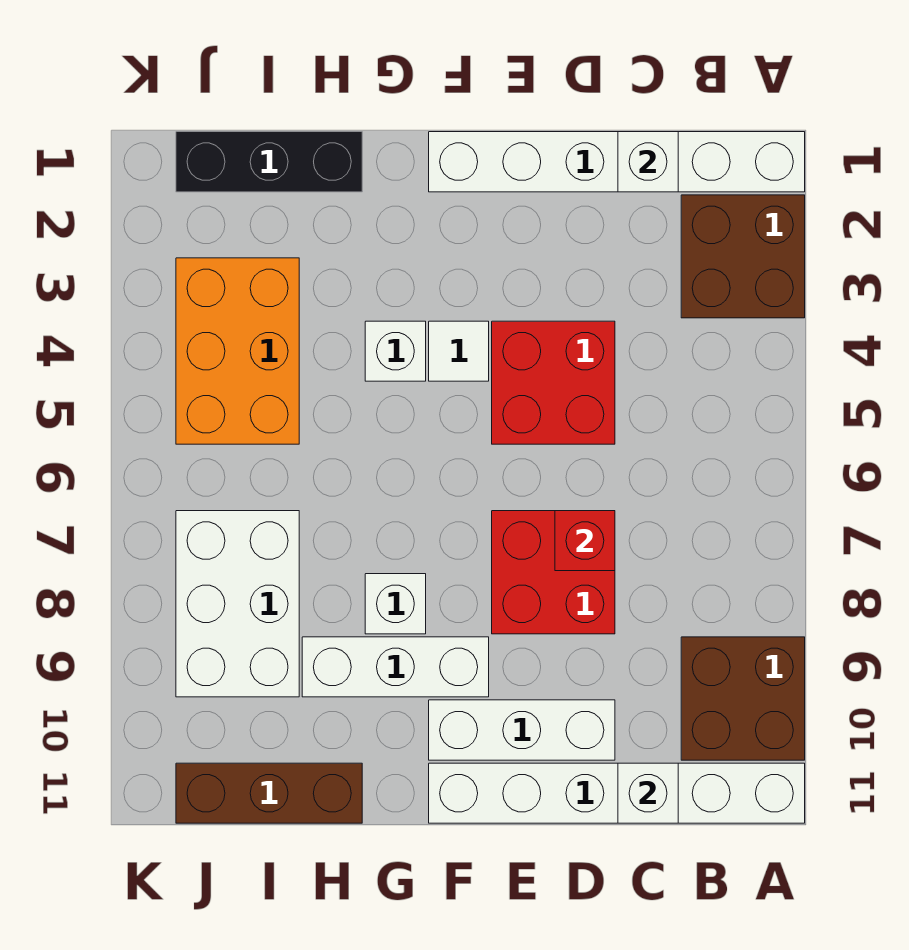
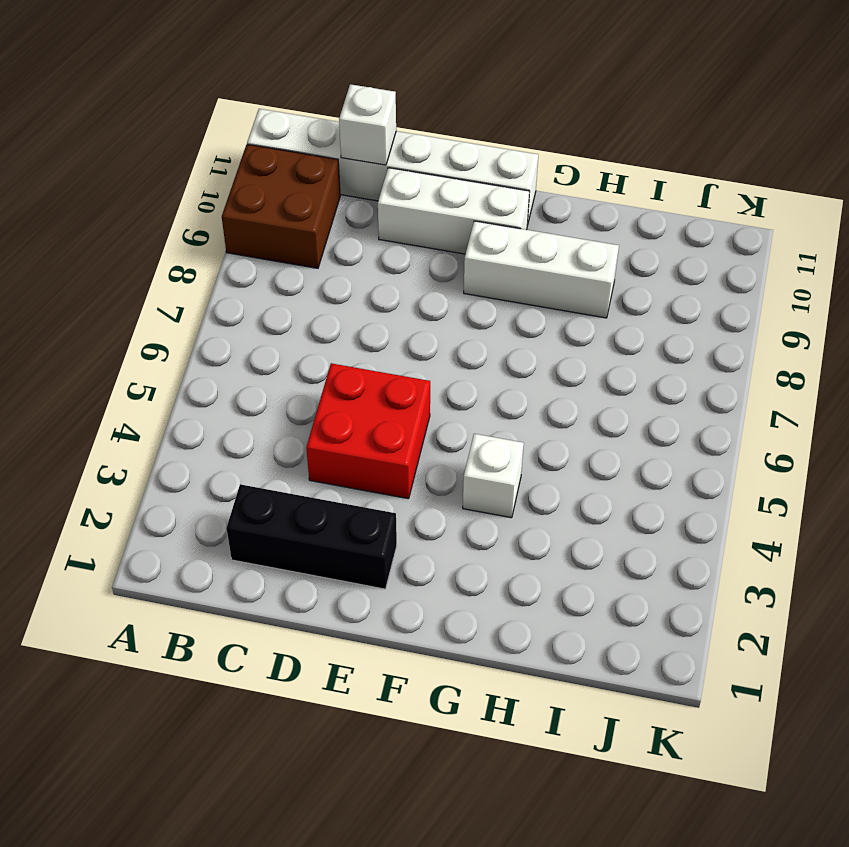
black brick C2:E2 level 1 -> black brick H1:J1 level 1
none -> white brick A1:F1 level 1
none -> brown brick A2:B3 level 1
none -> red brick D7:E8 level 1

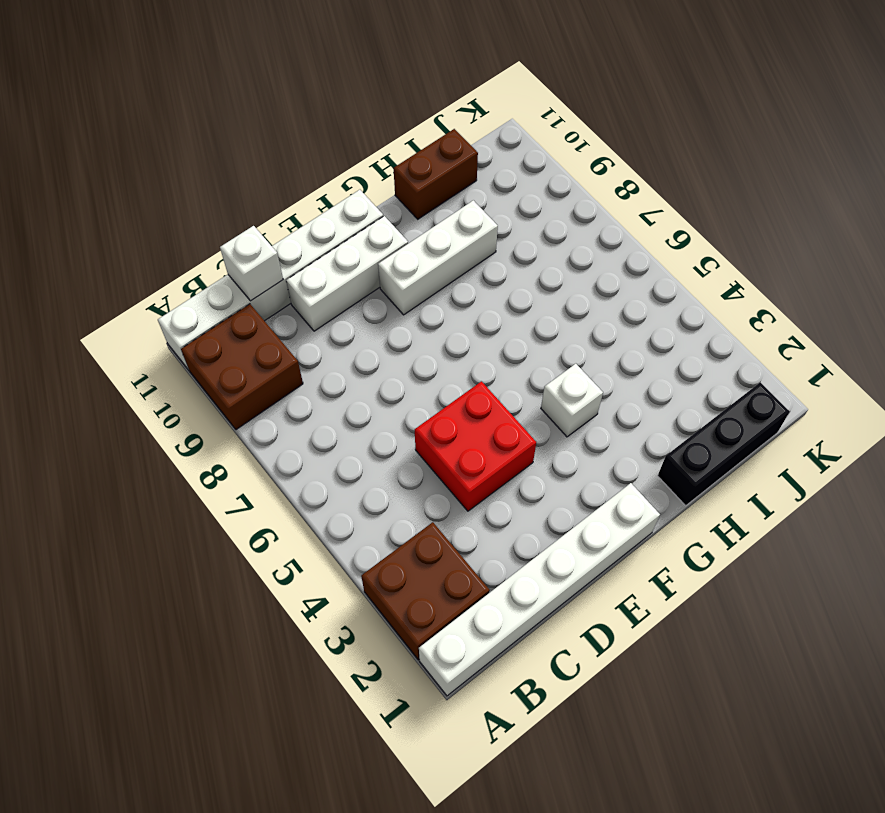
brown brick H11:I11 level 1 -> brown brick H11:J11 level 1
none -> red brick D7:E8 level 1
none -> white tile F4 level 1
none -> white brick G8 level 1

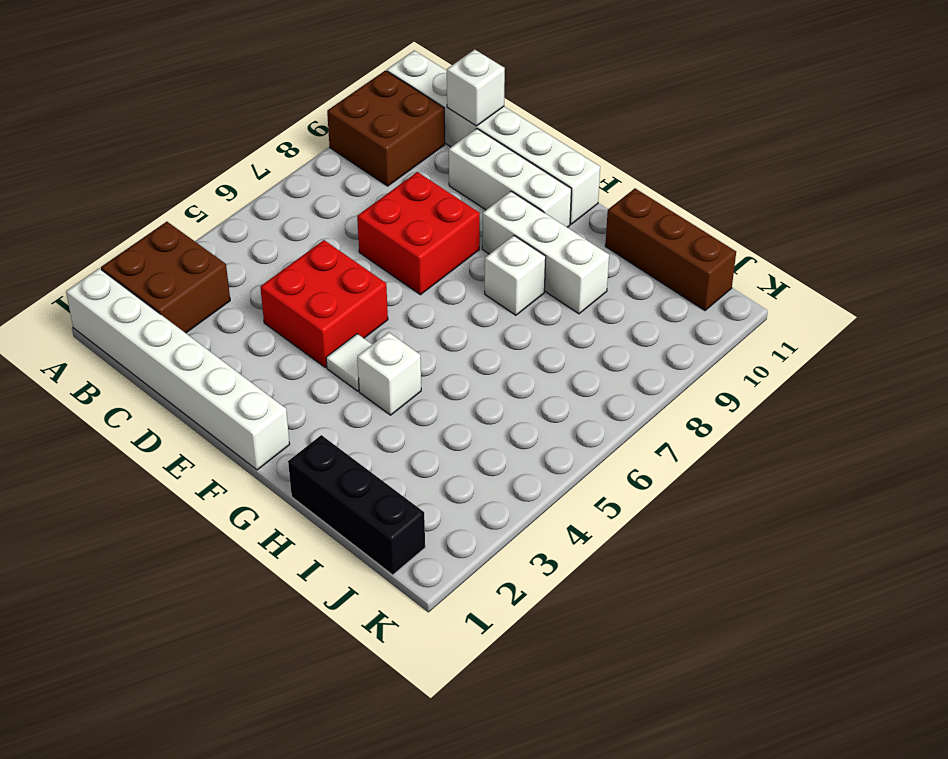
none -> orange brick I3:J5 level 1
none -> white brick I7:J9 level 1
none -> white brick C1 level 2

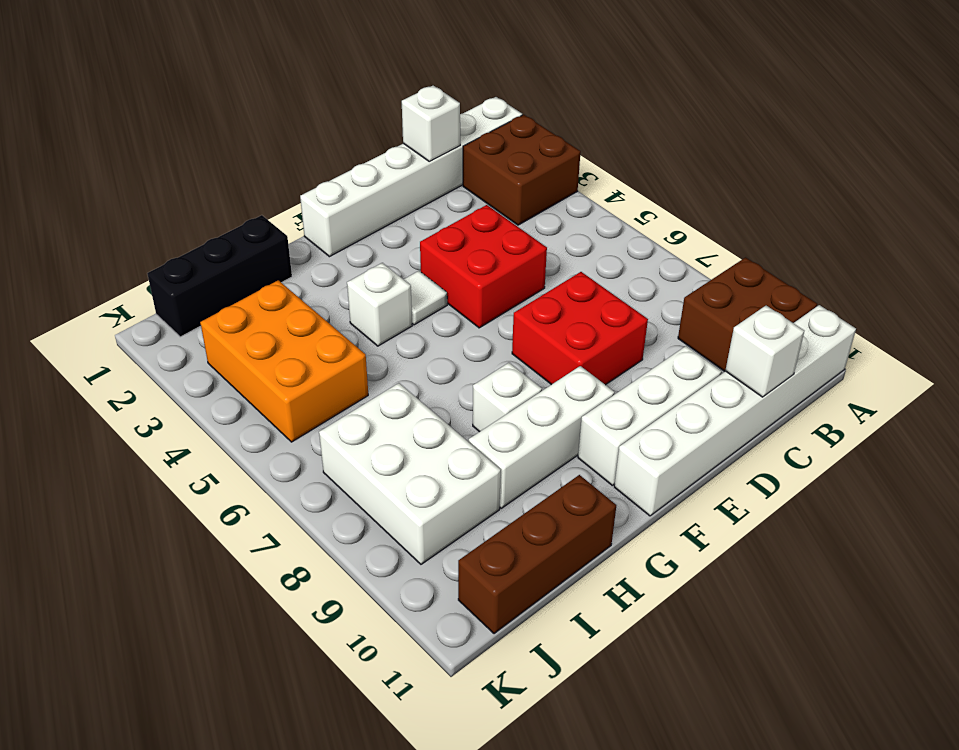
none -> red brick D7 level 2

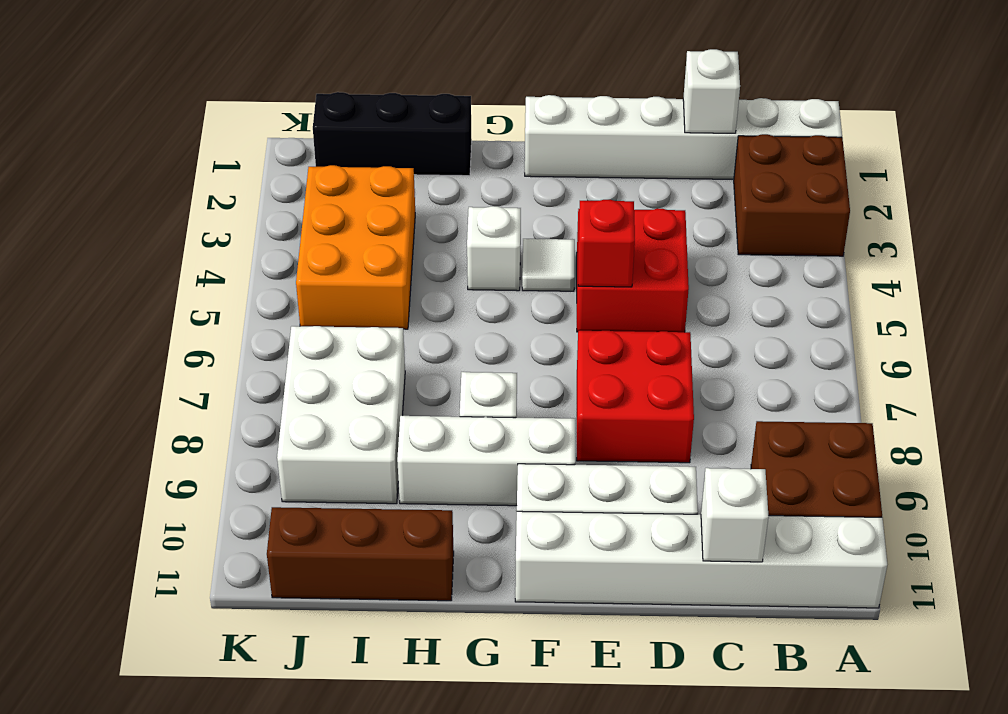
red brick E5 level 2 -> red brick D7 level 2

